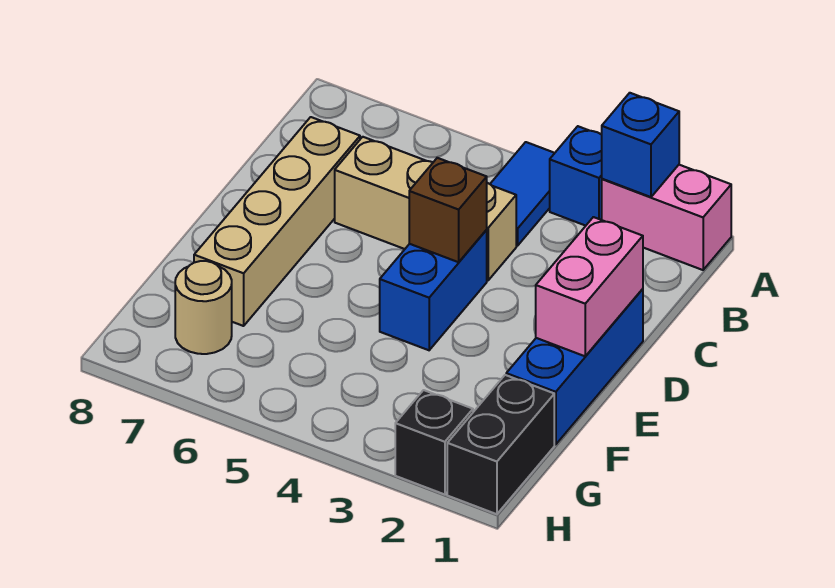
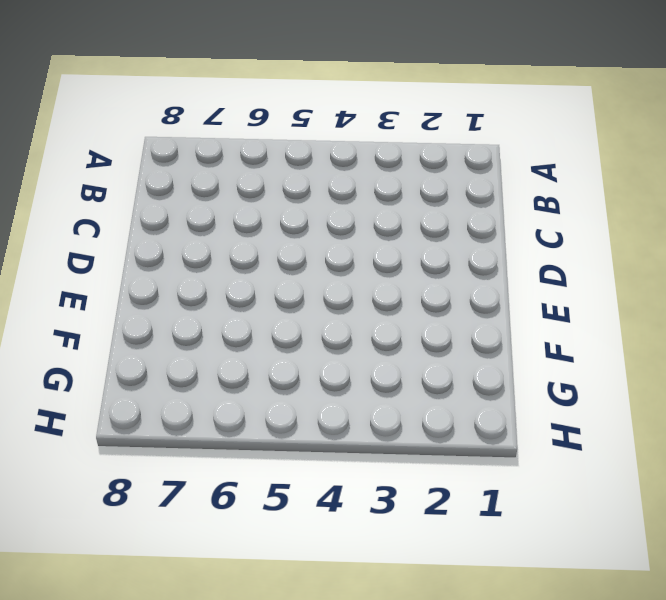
none -> pink brick A1:A2 level 1
none -> blue brick A3 level 1
none -> blue tile A4:B4 level 1

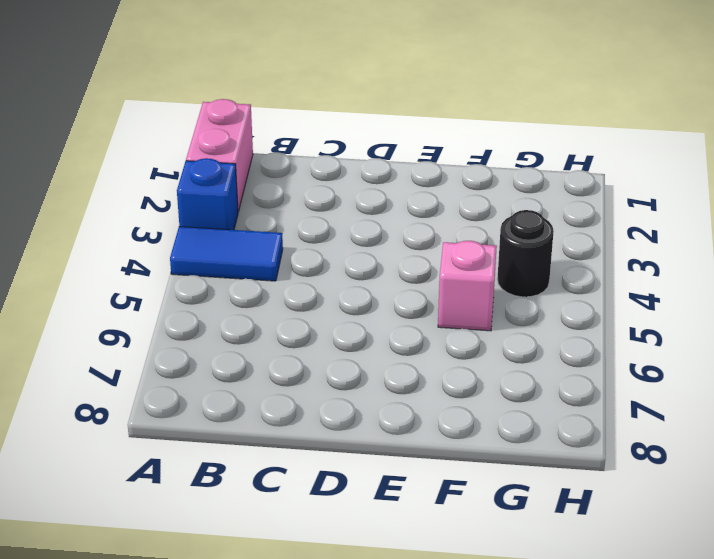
pink brick F5 level 1 -> none
black round brick G4 level 1 -> none
none -> tan brick C4:C6 level 1
none -> tan brick C7:F7 level 1
none -> blue brick D1:F1 level 1

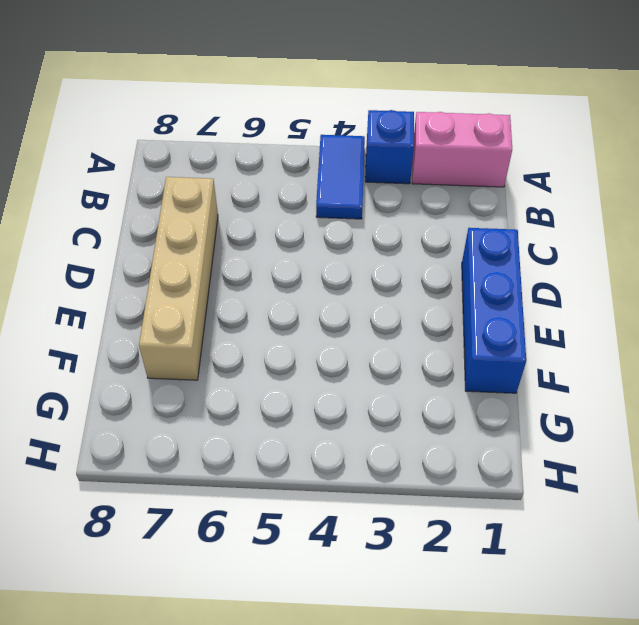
none -> tan brick C4:C6 level 1
none -> blue brick D4:E4 level 1
none -> black brick G1:H1 level 1

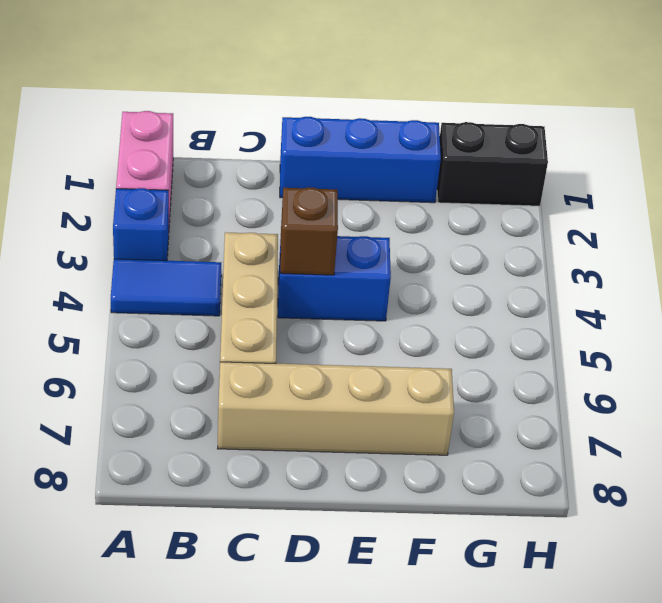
none -> tan round brick G7 level 1
none -> black brick H2 level 1
none -> blue brick A2 level 2

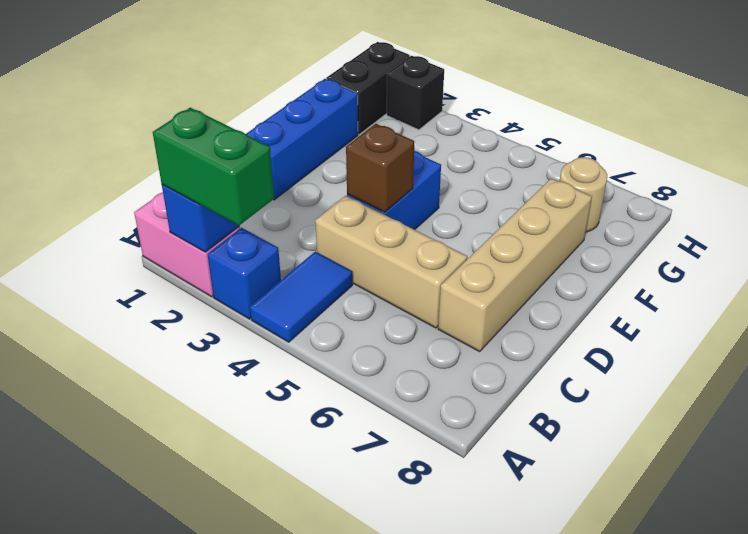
green brick A2:A3 level 3 -> none
none -> pink brick D1:E1 level 2

